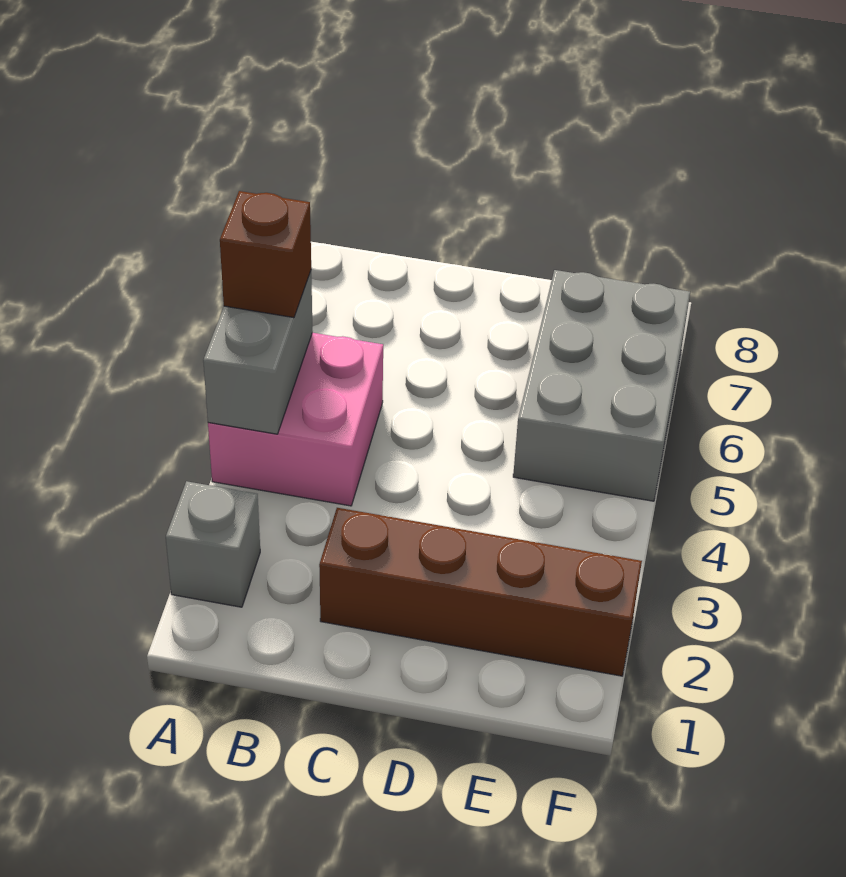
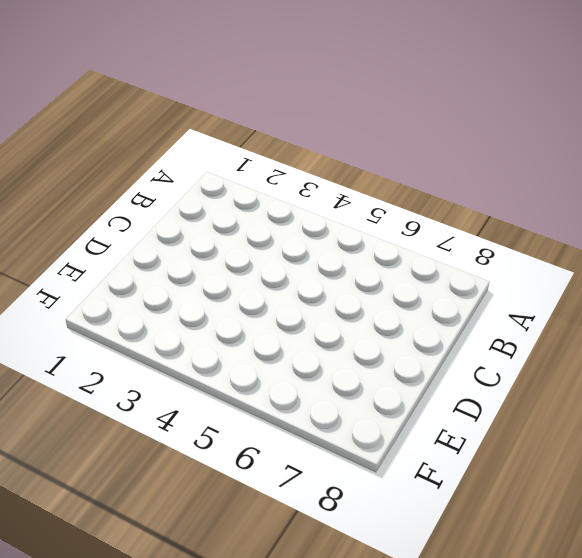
none -> grey brick A2 level 1
none -> pink brick A4:B5 level 1

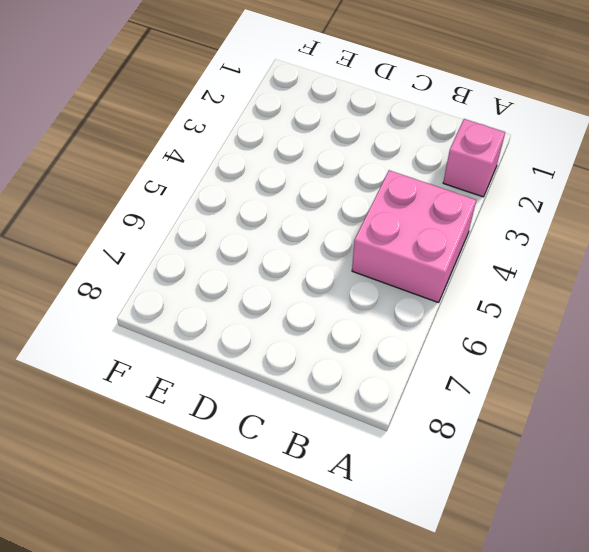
pink brick A2 level 1 -> grey brick A2 level 1
none -> brown brick C2:F2 level 1
none -> grey brick E5:F7 level 1

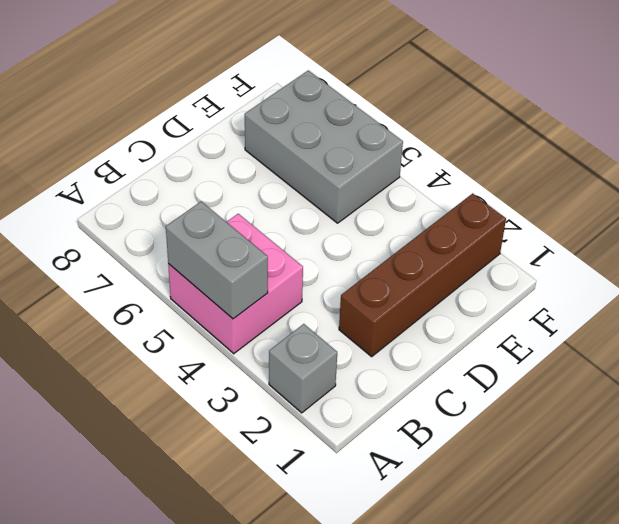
none -> brown brick A5 level 3

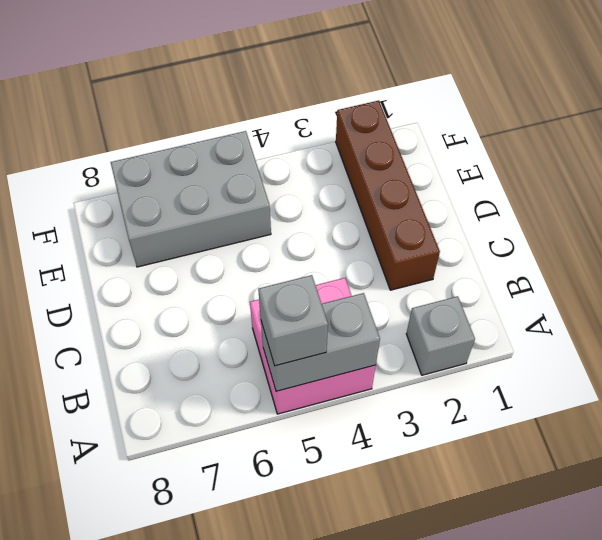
grey brick A5 level 3 -> brown brick A5 level 3

